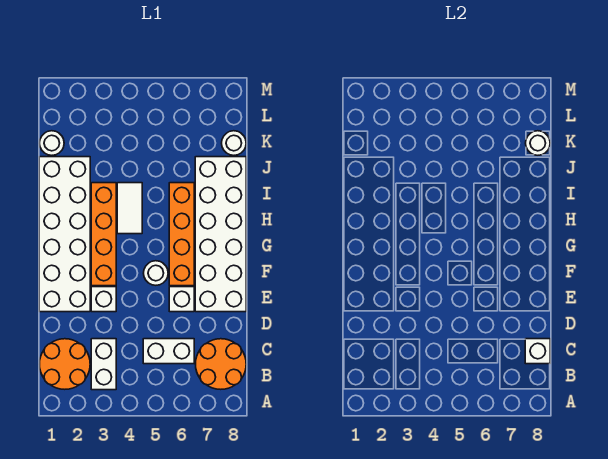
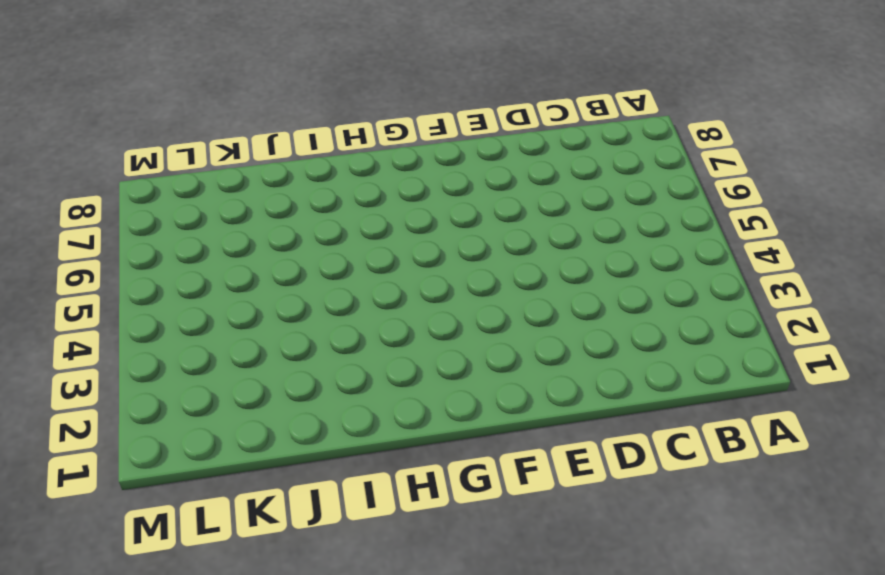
none -> orange round brick B1:C2 level 1
none -> white brick B3:C3 level 1
none -> orange round brick B7:C8 level 1

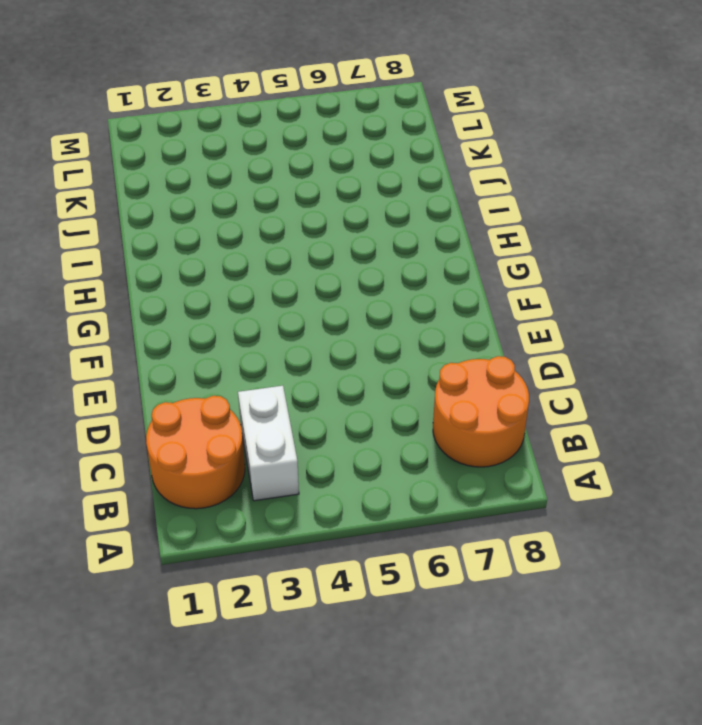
none -> white brick C5:C6 level 1
none -> white brick E1:J2 level 1
none -> white brick E3 level 1

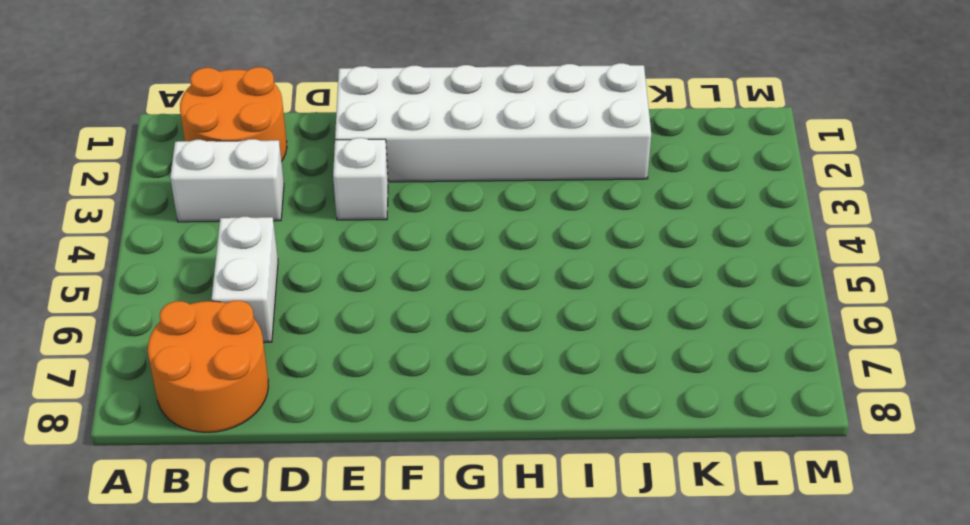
none -> white brick E6 level 1
none -> white brick E7:J8 level 1
none -> orange brick F3:I3 level 1

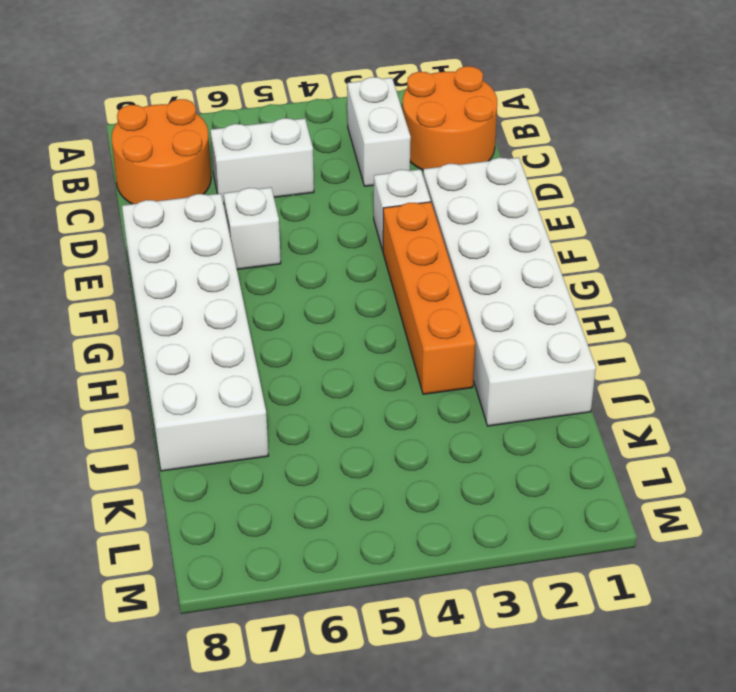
none -> white round brick F5 level 1
none -> orange brick F6:I6 level 1
none -> white tile H4:I4 level 1

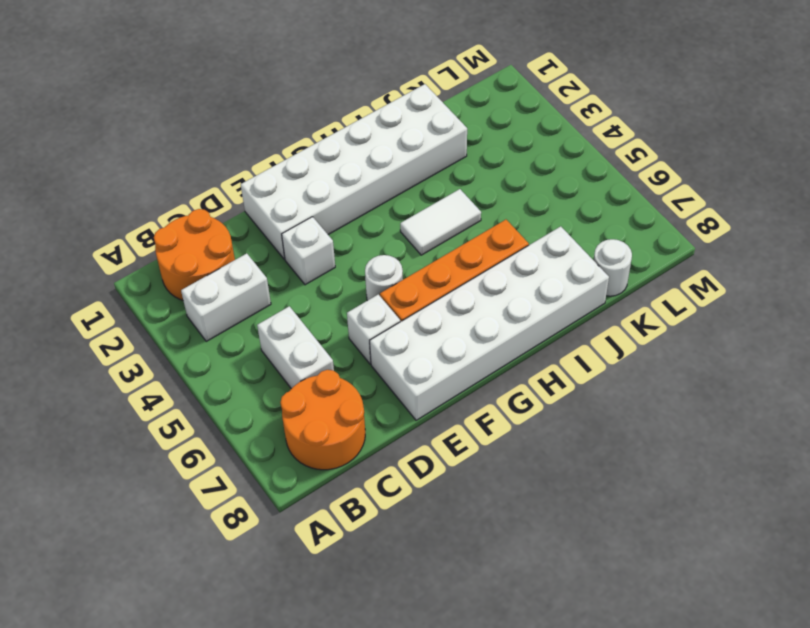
none -> orange brick F3:I3 level 1
none -> white round brick K1 level 1
none -> white brick C8 level 2

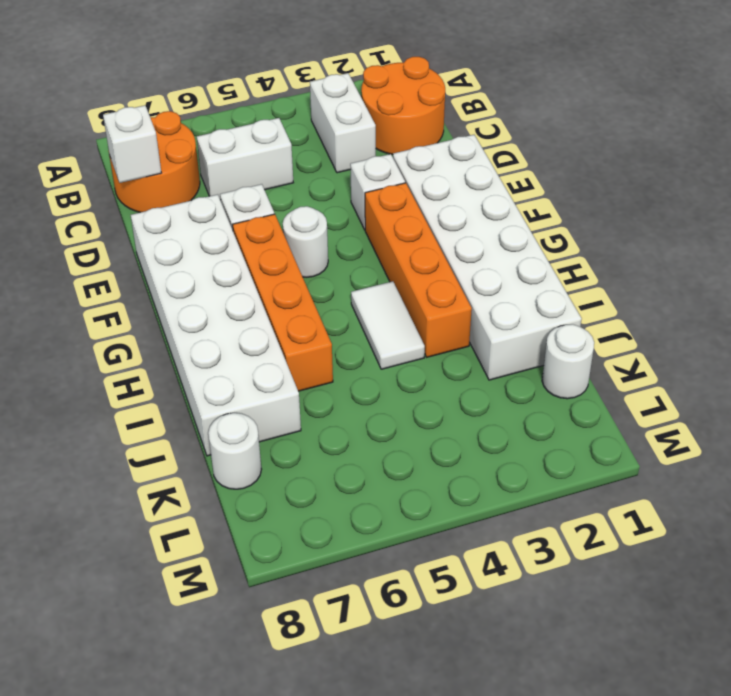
none -> white round brick K8 level 2

